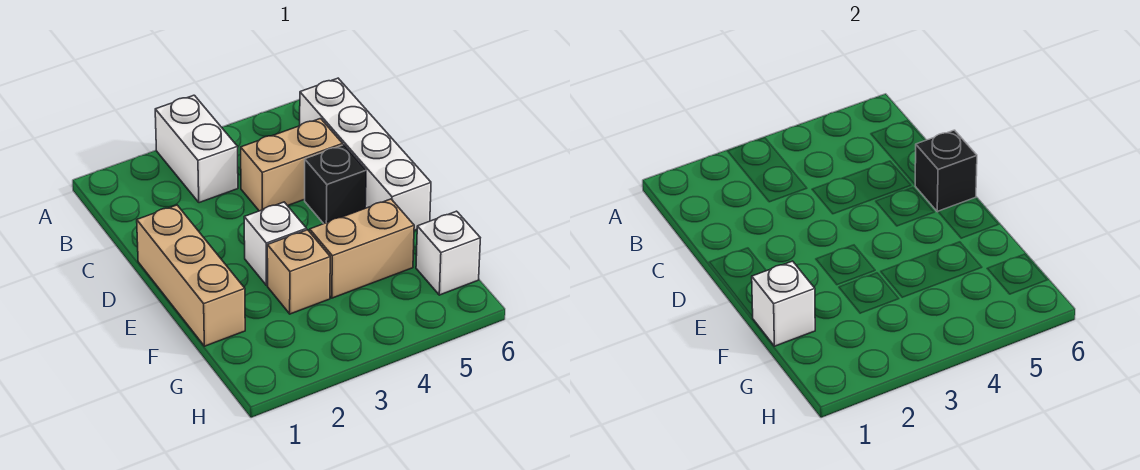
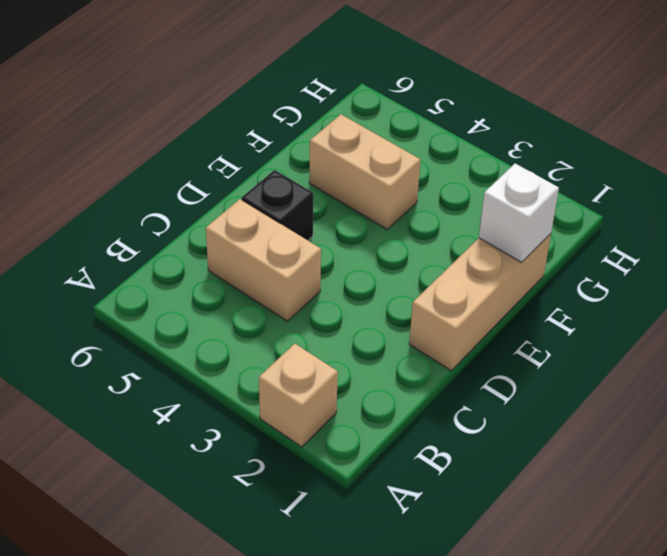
tan brick A2 level 1 -> tan brick F3 level 1
none -> white brick A3:B3 level 1
none -> white brick B6:E6 level 1

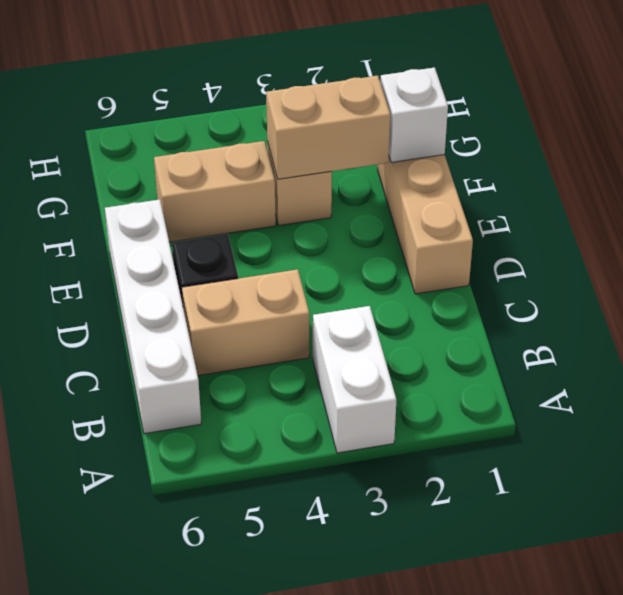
tan brick F2:F3 level 2 -> none
none -> white brick E3 level 1
none -> white brick G6 level 1

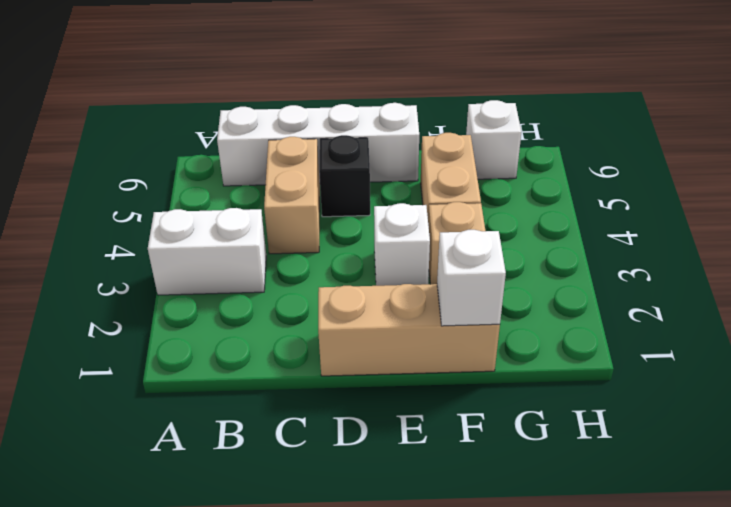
none -> black brick D6 level 2

